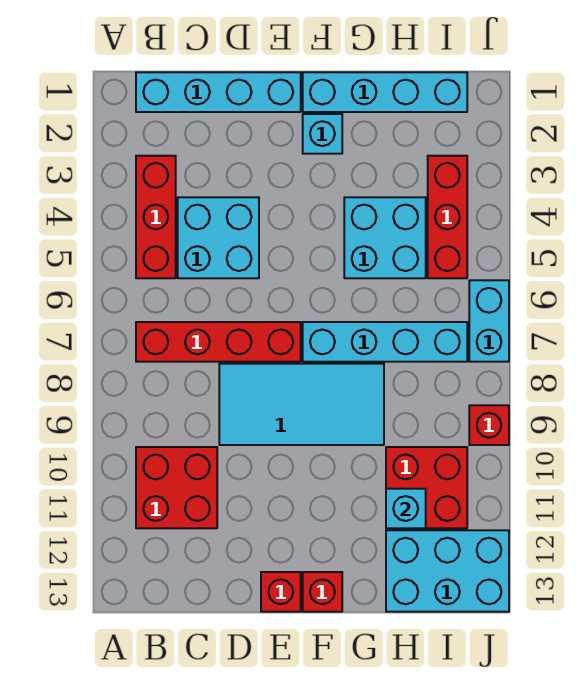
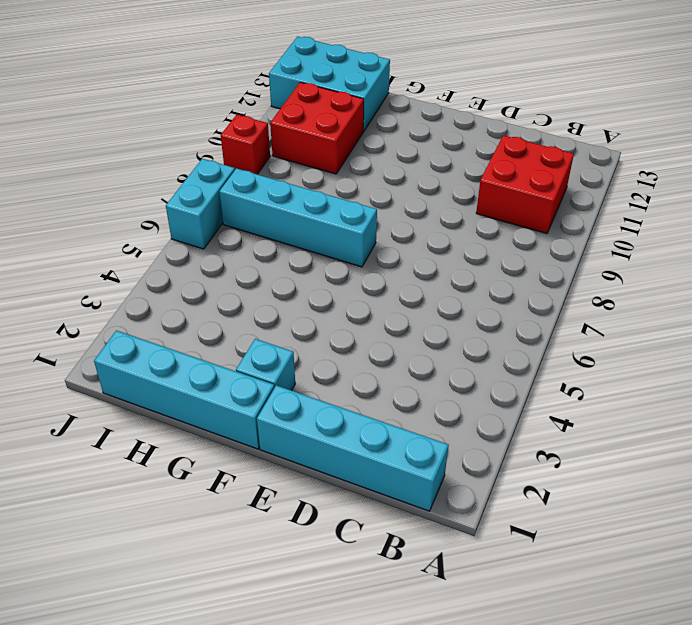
none -> red brick B3:B5 level 1
none -> red brick B7:E7 level 1
none -> cyan brick C4:D5 level 1

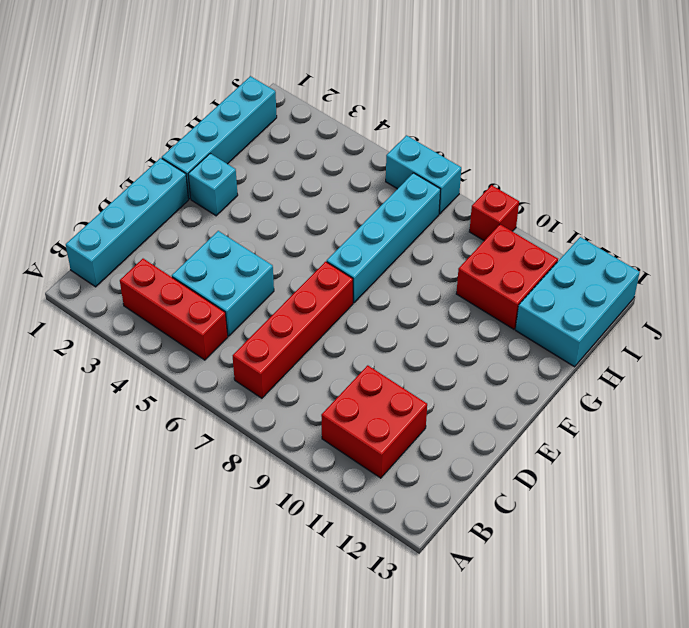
none -> cyan tile D8:G9 level 1
none -> red brick E13 level 1
none -> red brick F13 level 1

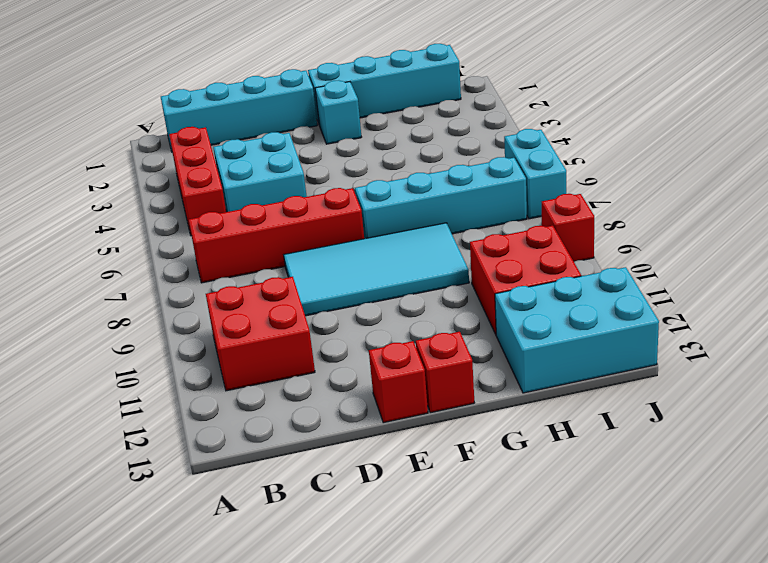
none -> cyan brick G4:H5 level 1
none -> red brick I3:I5 level 1
none -> cyan brick H11 level 2

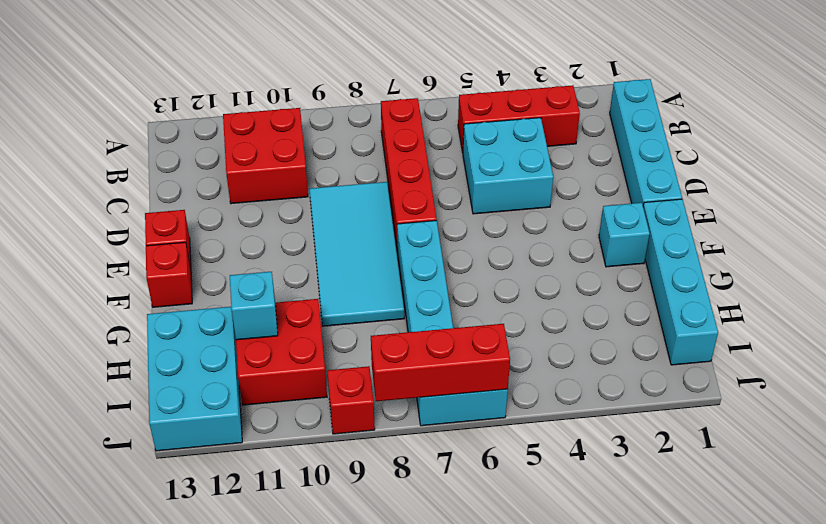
red brick J6:J8 level 2 -> red brick I3:I5 level 1
none -> cyan brick G4:H5 level 1

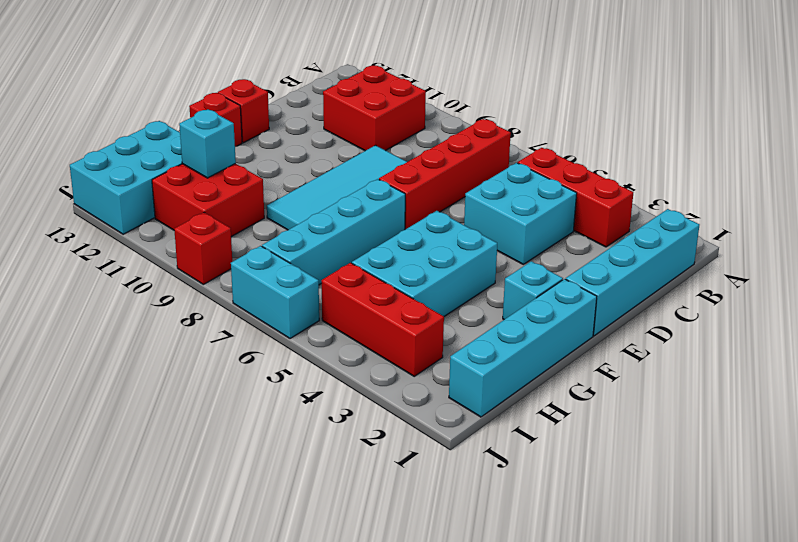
cyan brick F4:H5 level 1 -> cyan brick G4:H5 level 1

